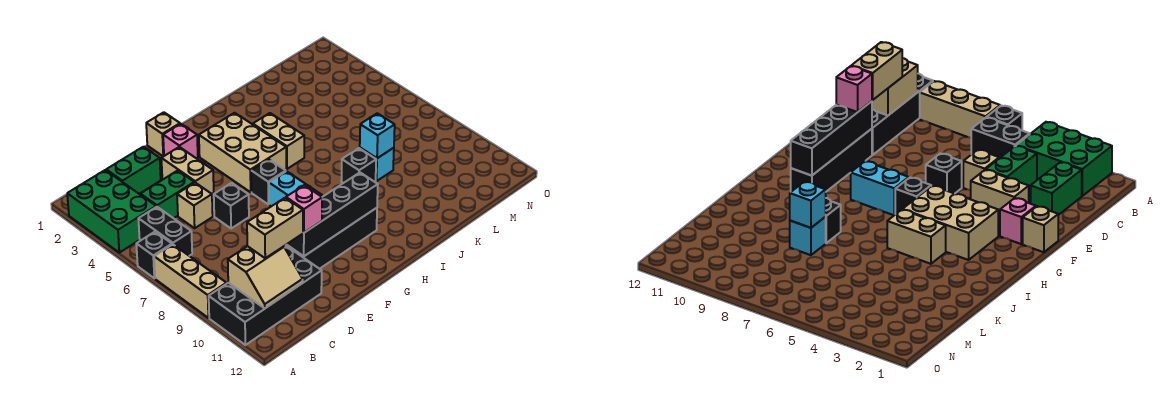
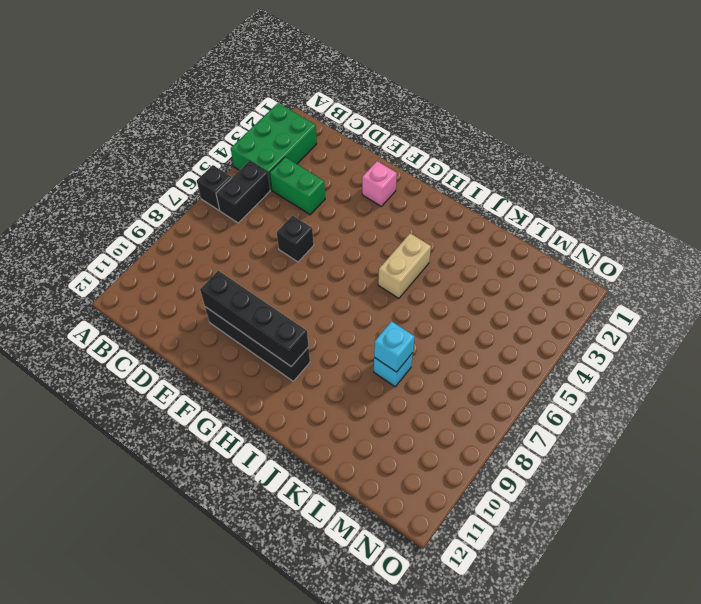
none -> tan brick A7:A9 level 1
none -> black brick A10:D11 level 1
none -> green brick C2:D2 level 1

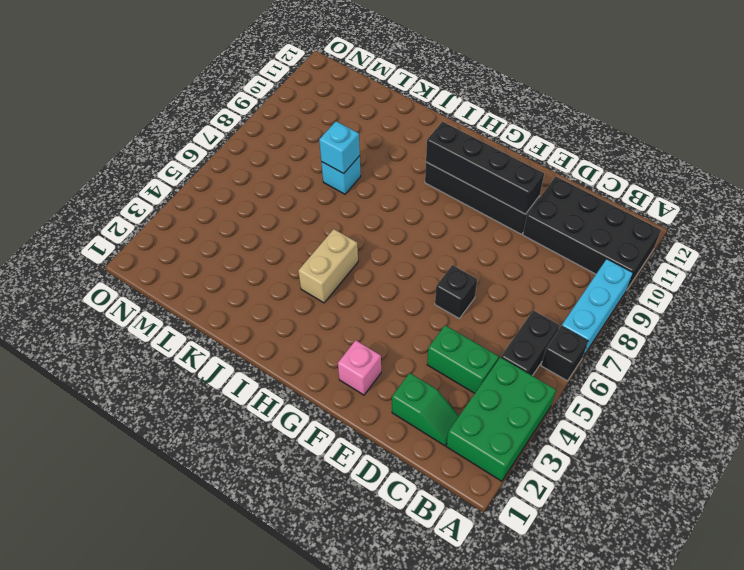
cyan brick A7:A9 level 1 -> tan brick A7:A9 level 1
green slope C2:D2 level 1 top D -> green brick C2:D2 level 1
none -> tan brick D5 level 1
none -> tan brick E3:E4 level 1
none -> tan brick F1 level 1

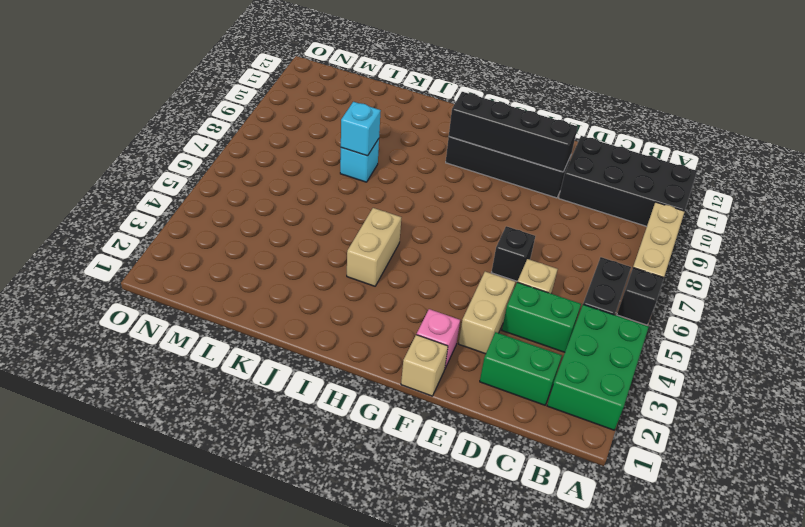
none -> tan brick G3:H5 level 1
none -> black brick G6 level 1
none -> cyan brick G7:G8 level 1

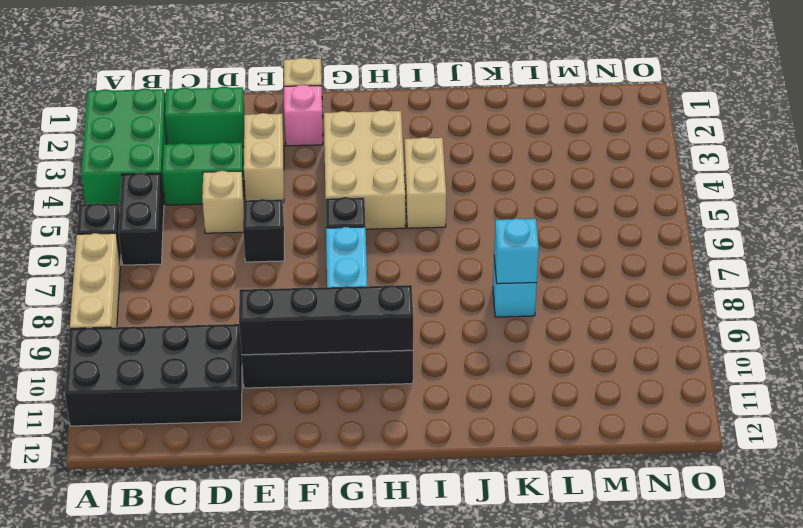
none -> black brick J8 level 1
none -> tan slope B10:C11 level 2 top 10
none -> tan brick C10:D10 level 3

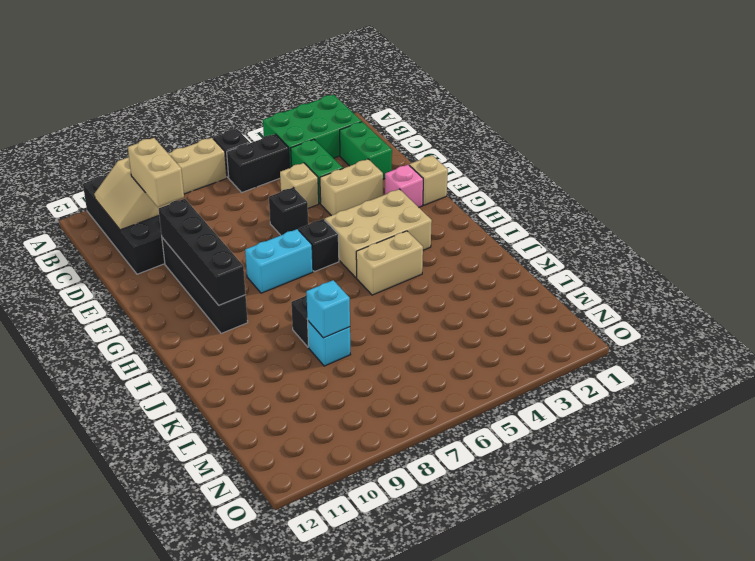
none -> pink brick E10 level 3

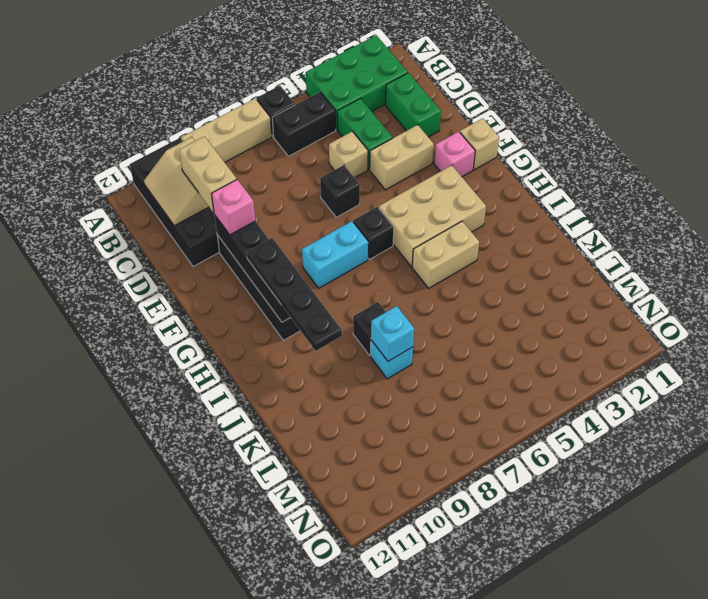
black plate G10:J10 level 3 -> none

